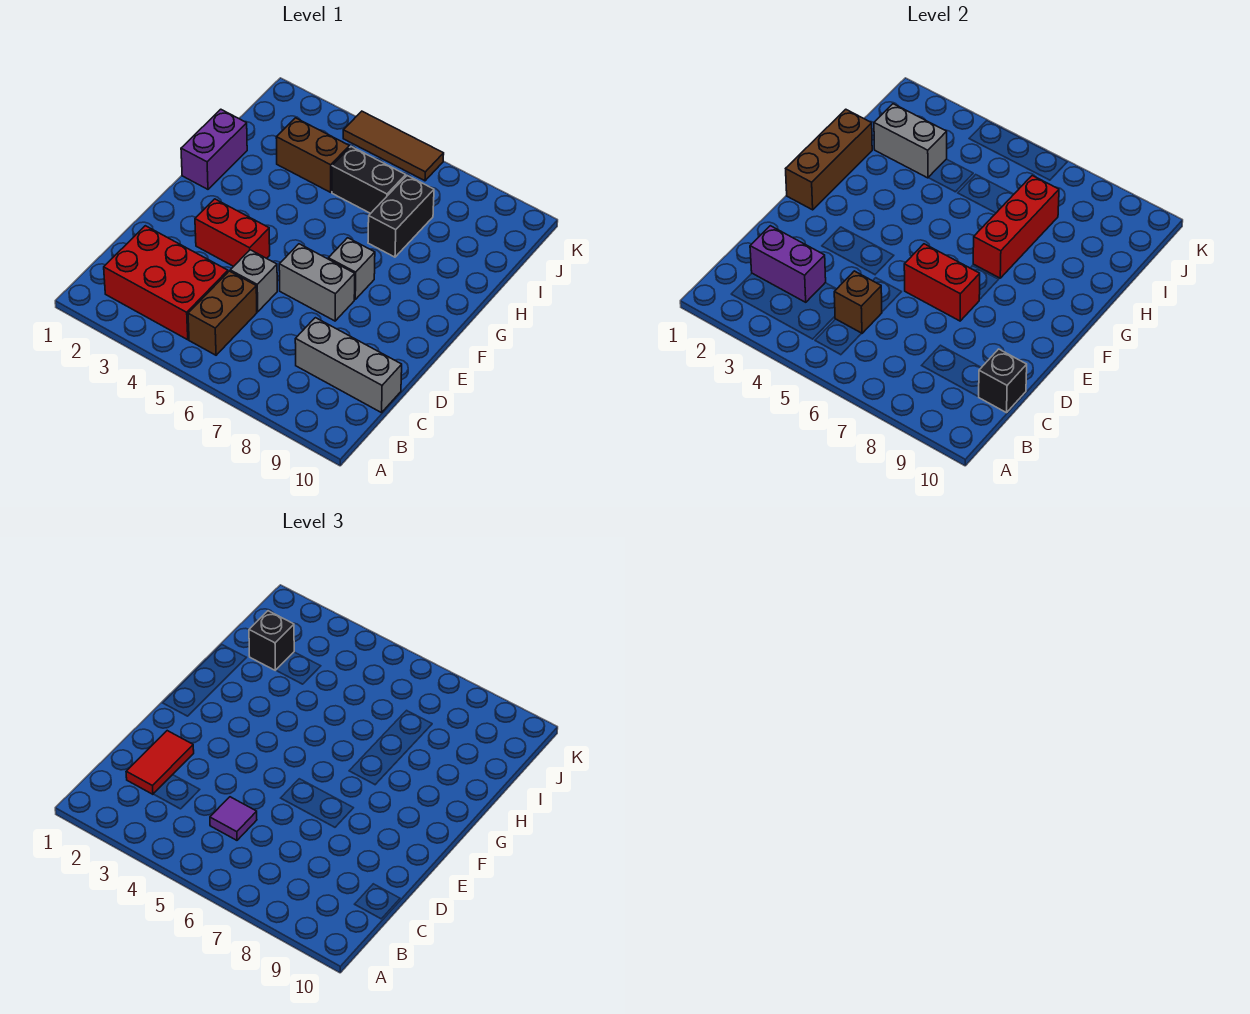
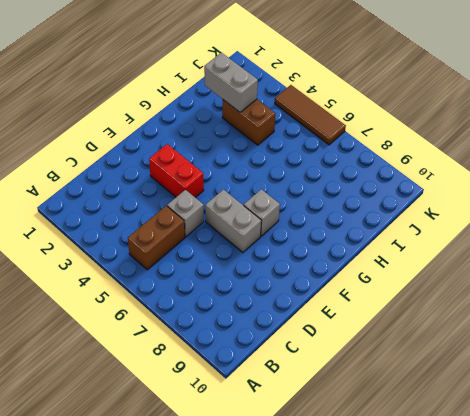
none -> red brick B2:C4 level 1
none -> grey brick C8:C10 level 1
none -> purple brick G1:H1 level 1

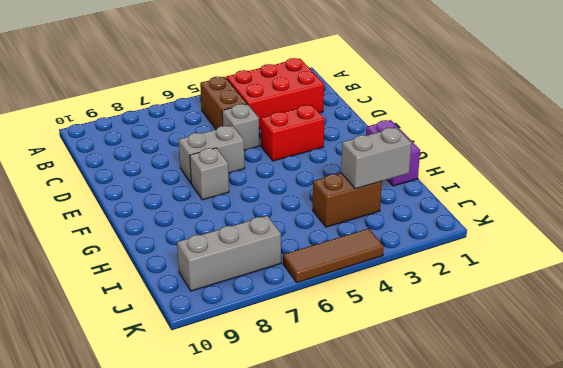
grey brick J7:J9 level 1 -> grey brick C8:C10 level 1
none -> black brick H7:I7 level 1
none -> black brick I5:I6 level 1
none -> purple brick C2:C3 level 2

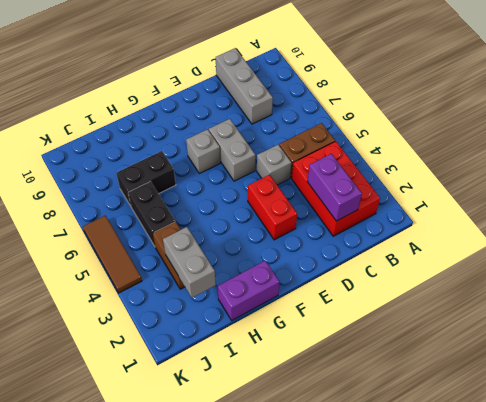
none -> brown brick C5 level 2
none -> black brick C10 level 2
none -> red brick E6:E7 level 2

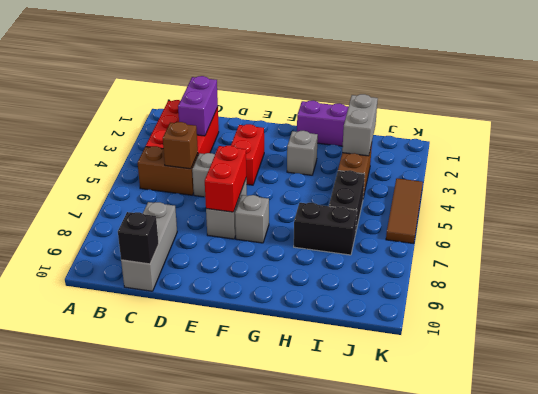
grey brick G3 level 1 -> none
none -> brown brick F1:H1 level 2
none -> red brick G7:I7 level 2
none -> red tile C2:D2 level 3

